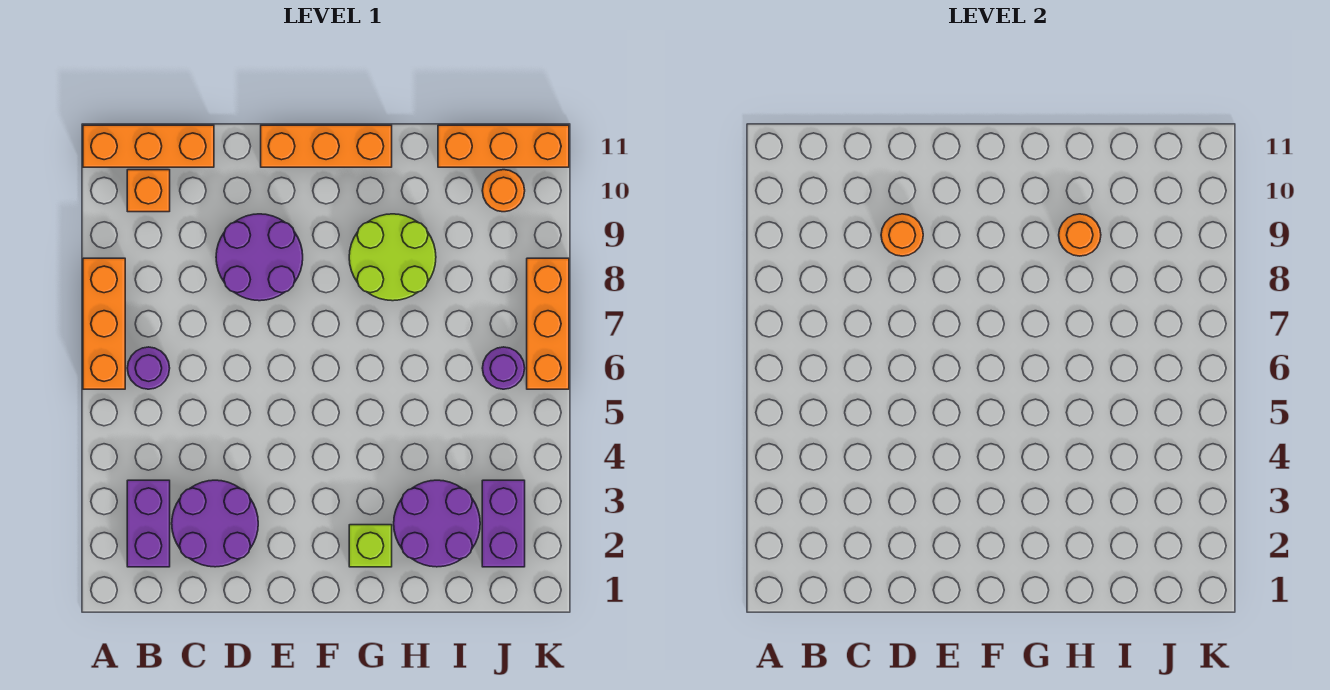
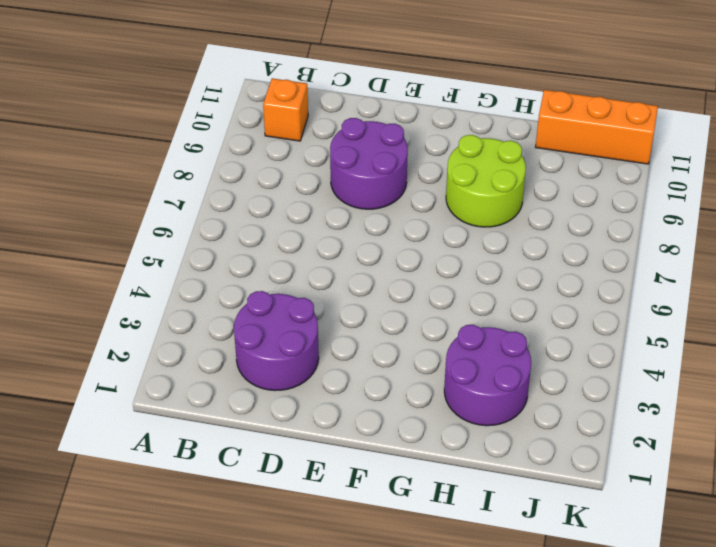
none -> orange brick A6:A8 level 1
none -> orange brick A11:C11 level 1
none -> purple brick B2:B3 level 1

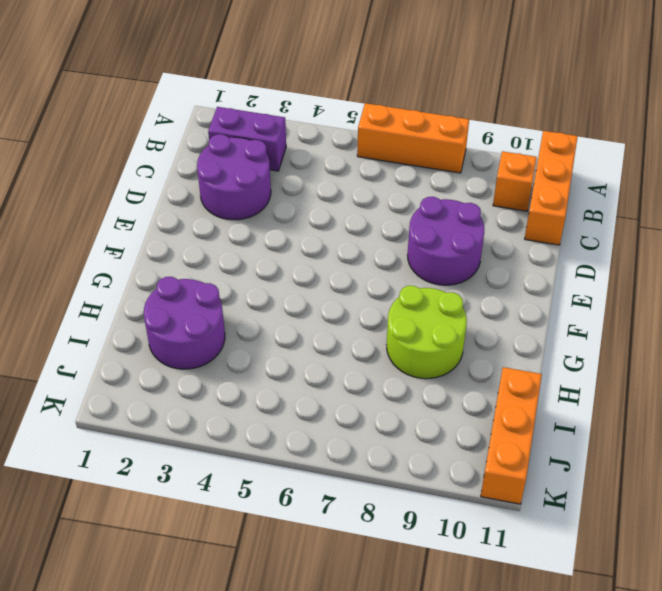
none -> purple round brick B6 level 1
none -> orange brick E11:G11 level 1
none -> lime brick G2 level 1

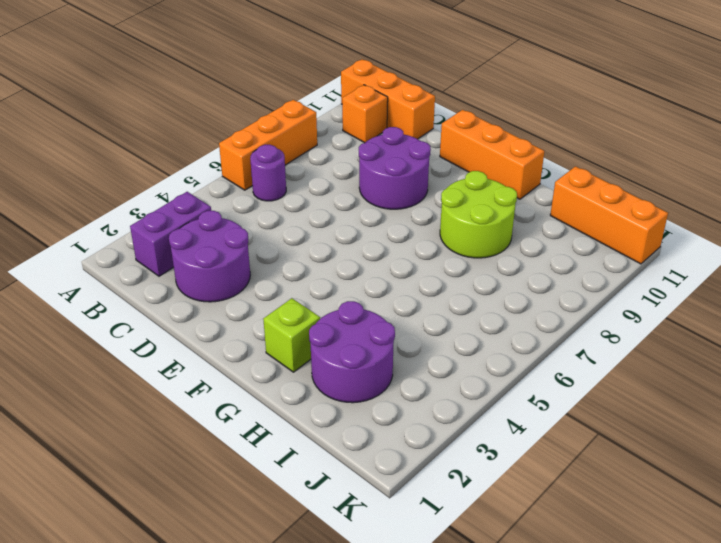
none -> purple brick J2:J3 level 1
none -> purple round brick J6 level 1
none -> orange round brick J10 level 1

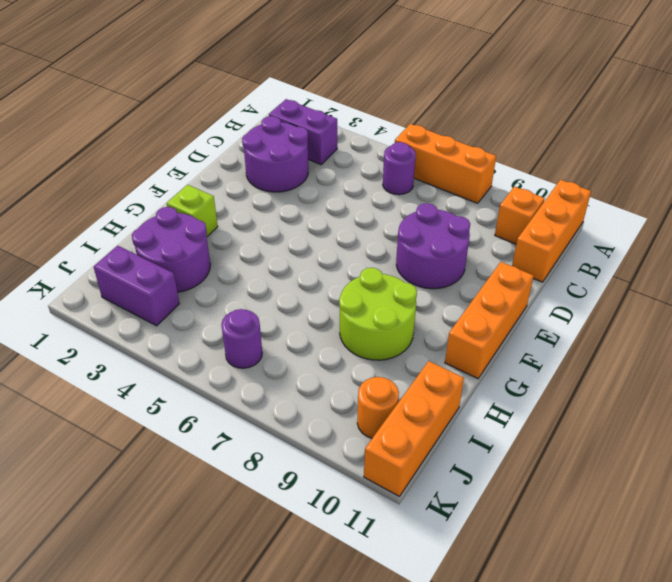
none -> orange brick K6:K8 level 1
none -> orange round brick D9 level 2
none -> orange round brick H9 level 2

